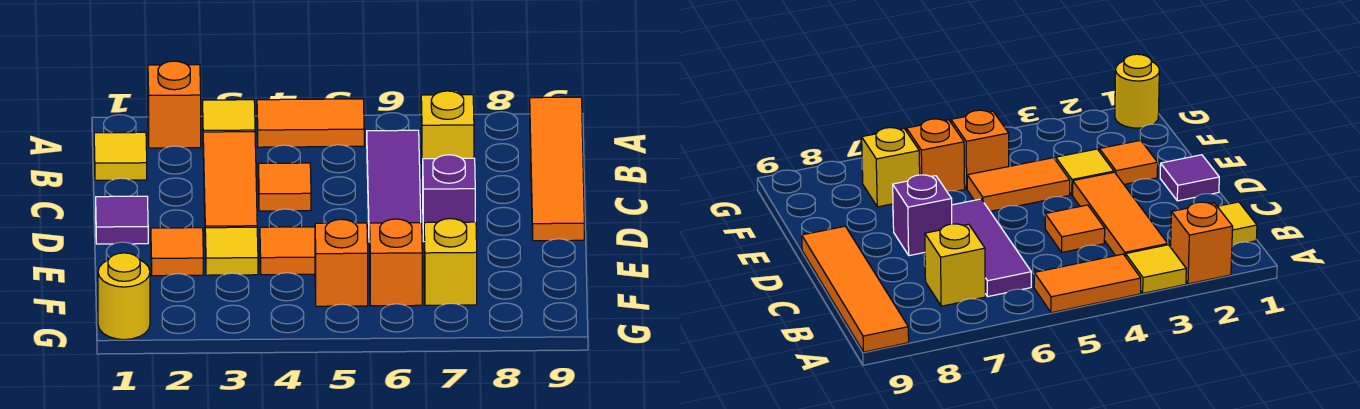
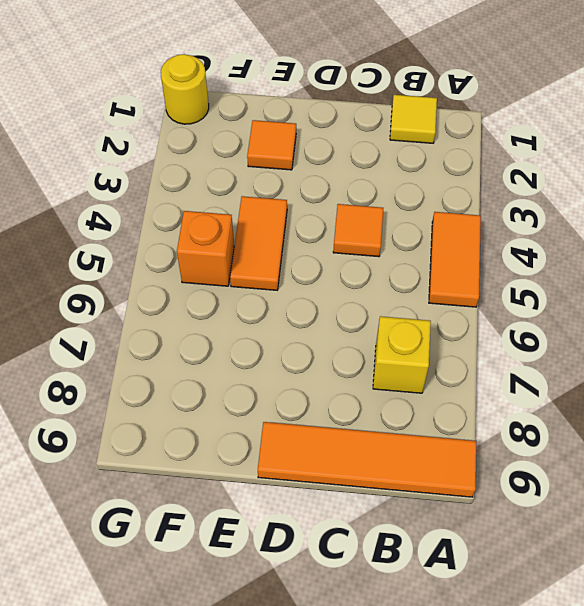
none -> orange brick A2 level 1
none -> yellow tile A3 level 1
none -> orange tile B3:D3 level 1

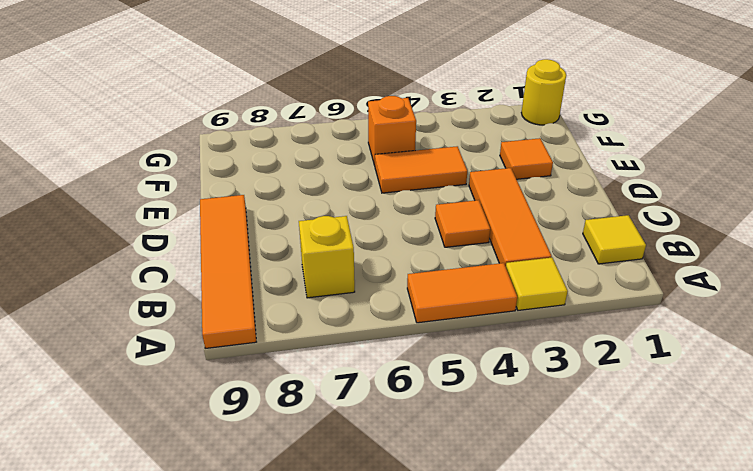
none -> orange brick A2 level 1
none -> purple tile B6:D6 level 1
none -> purple tile D1 level 1

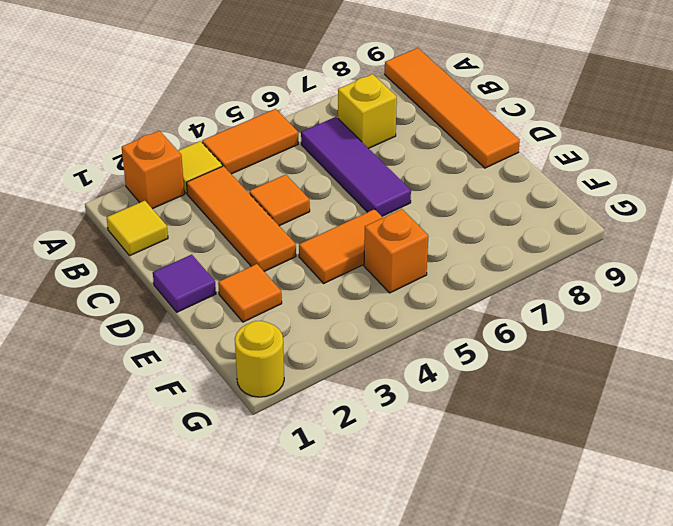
none -> purple brick D7 level 1
none -> yellow tile E3 level 1
none -> orange brick F6 level 1

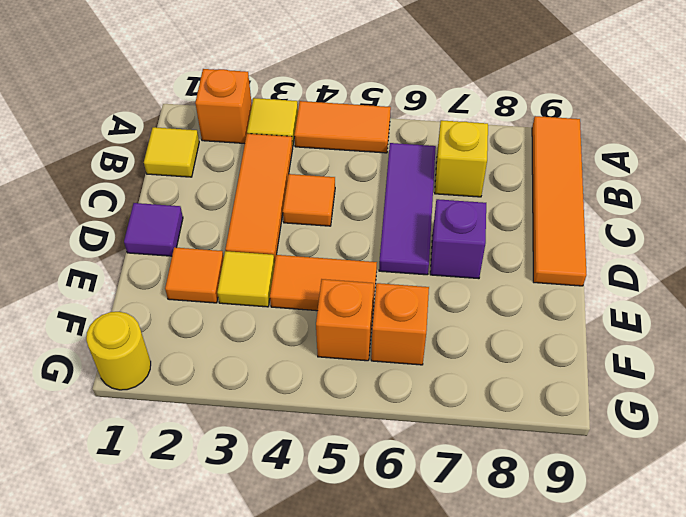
none -> yellow brick F7 level 1

